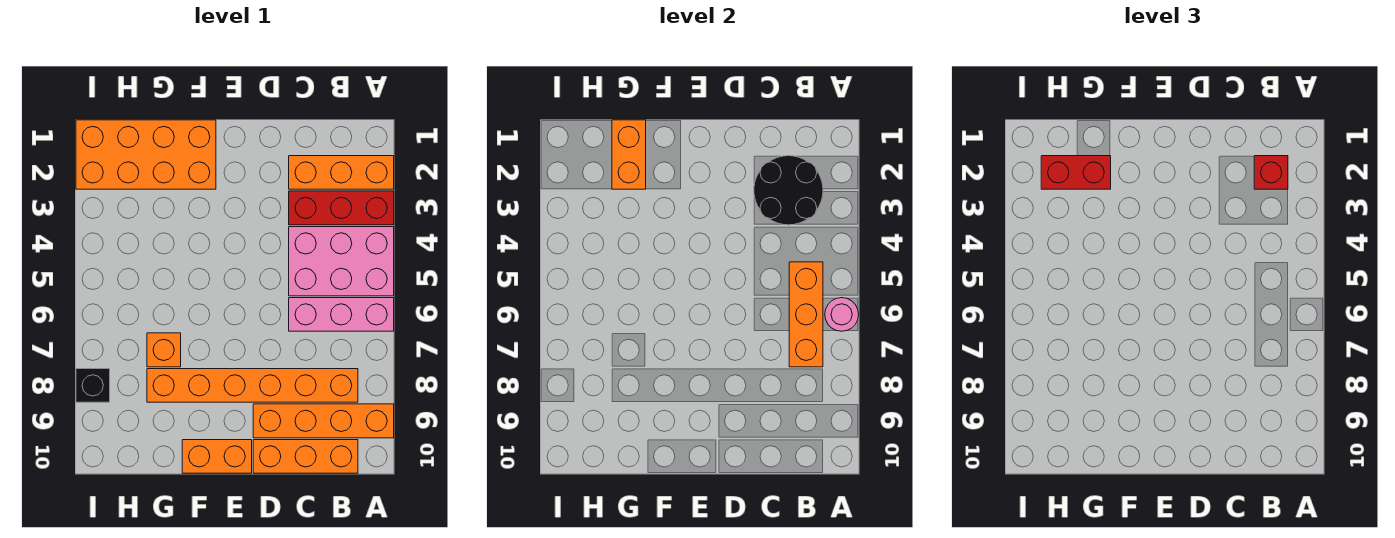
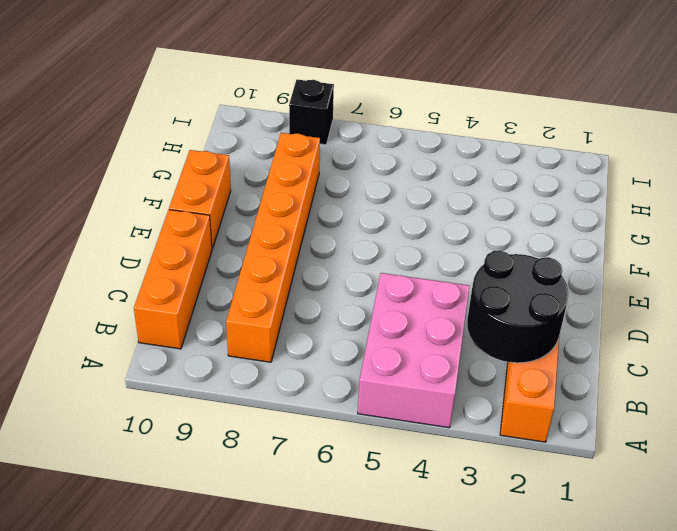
none -> red brick A3:C3 level 1
none -> pink brick A6:C6 level 1
none -> orange brick A9:D9 level 1

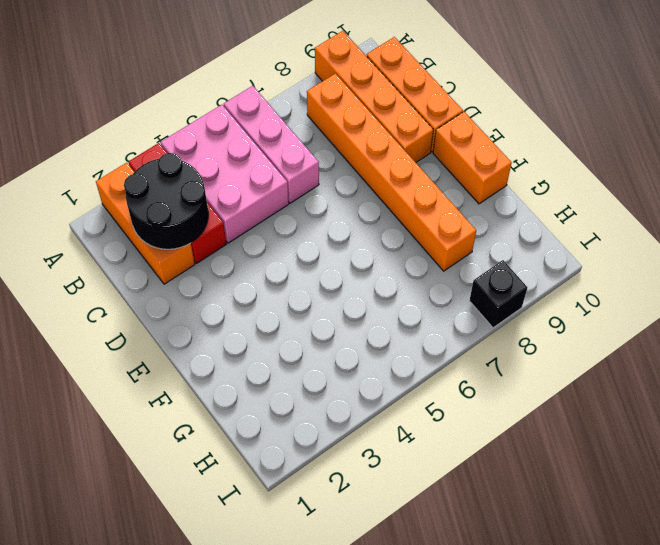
none -> orange brick F1:I2 level 1
none -> orange brick G7 level 1
none -> pink round brick A6 level 2

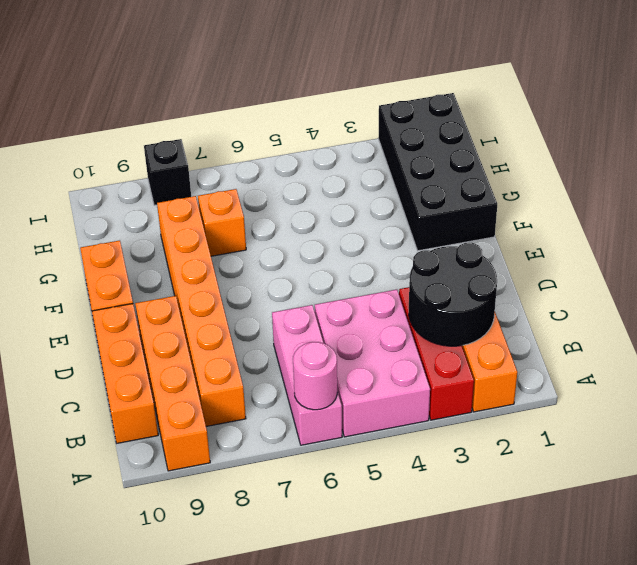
black brick F1:I2 level 1 -> orange brick F1:I2 level 1
none -> orange brick B5:B7 level 2
none -> orange brick G1:G2 level 2
none -> red brick B2 level 3

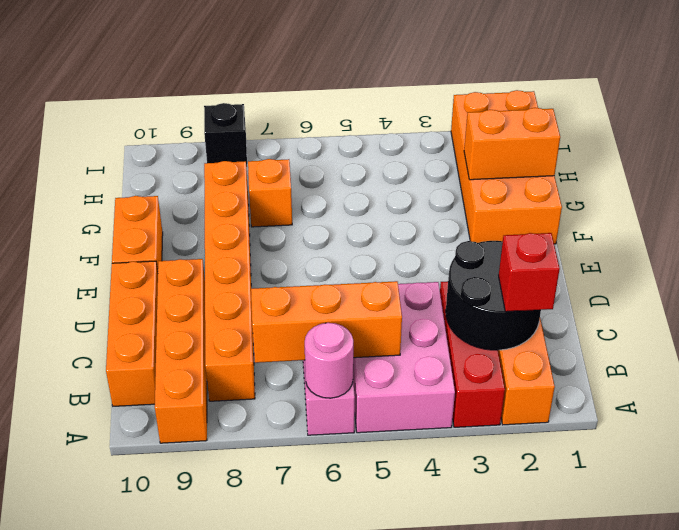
none -> red brick G2:H2 level 3

